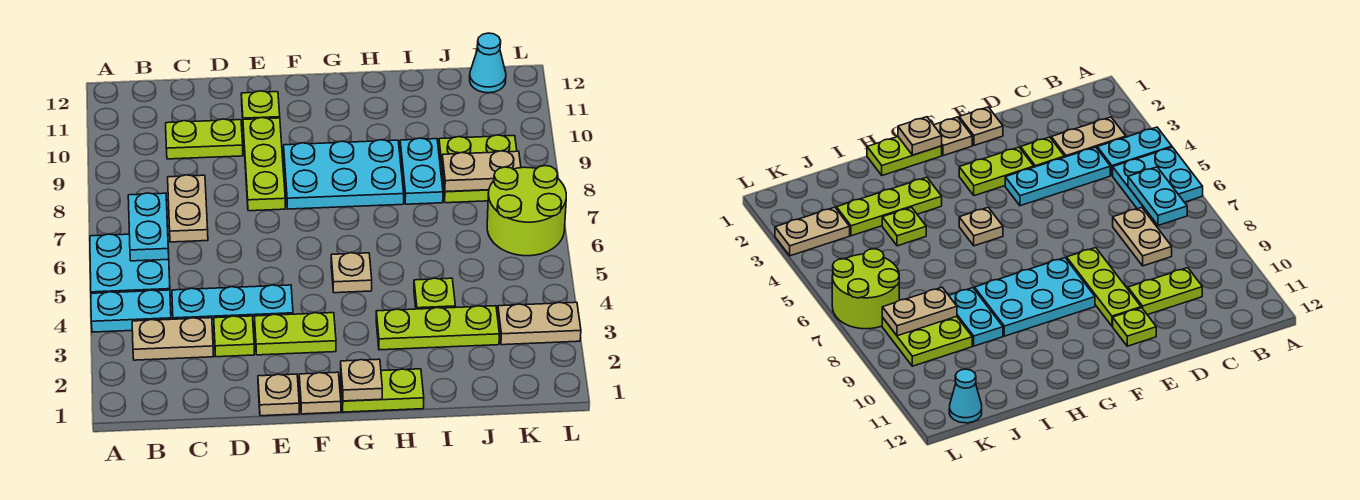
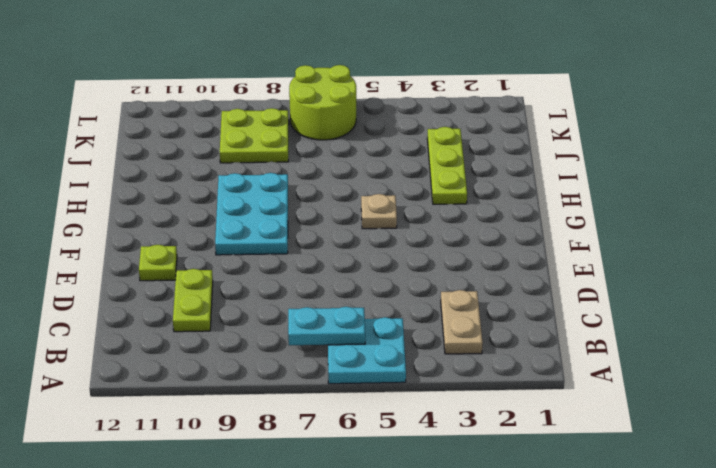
none -> cyan plate A4:B4 level 1
none -> cyan plate C4:E4 level 1
none -> tan plate C7:C8 level 1

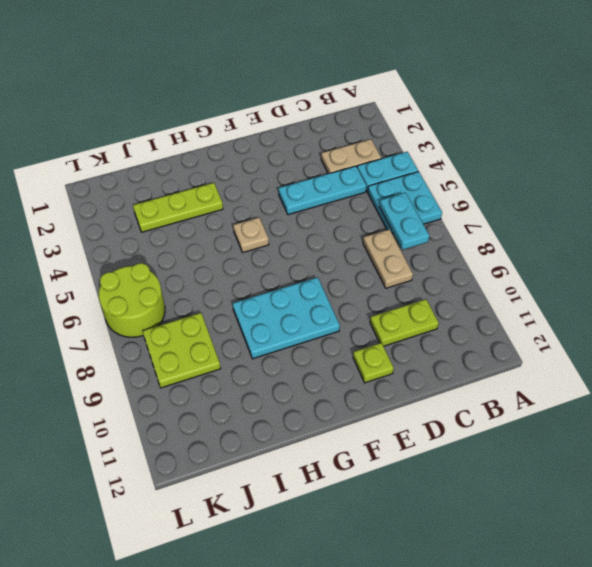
none -> lime plate D3 level 1
none -> tan plate E1 level 1
none -> lime plate E3:F3 level 1

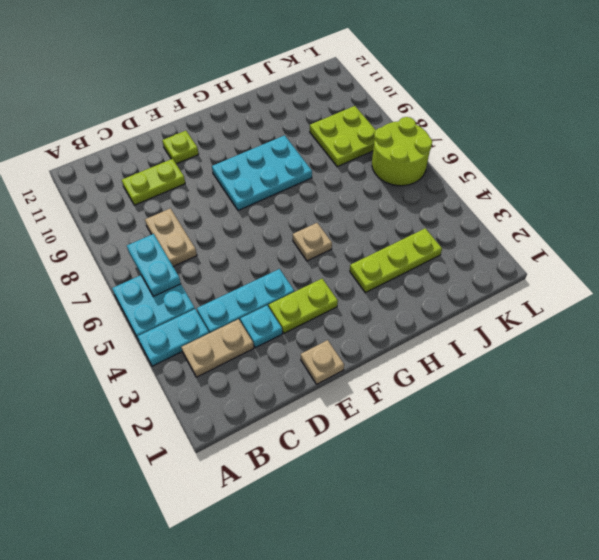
cyan plate D3 level 1 -> lime plate D3 level 1
none -> lime plate E8:E10 level 1
none -> tan plate F1 level 1
none -> lime plate G1:H1 level 1

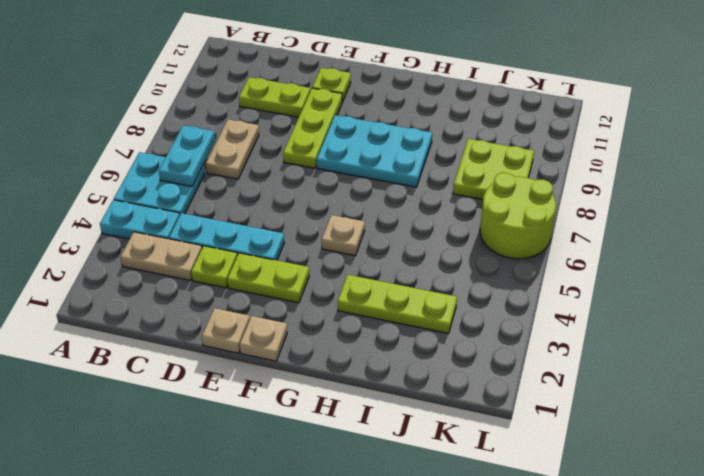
none -> lime plate G1:H1 level 1
none -> lime plate I4 level 1
none -> cyan plate I8:I9 level 1

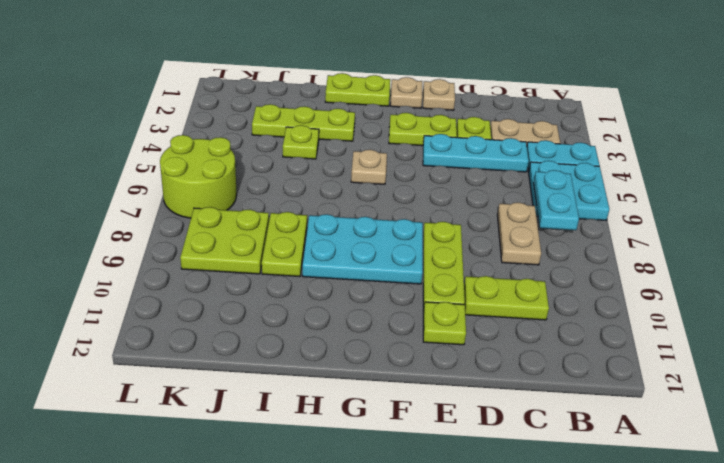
lime plate I8:I9 level 1 -> cyan plate I8:I9 level 1
none -> tan plate K3:L3 level 1
none -> cyan cone K12 level 1
none -> tan plate G1 level 2

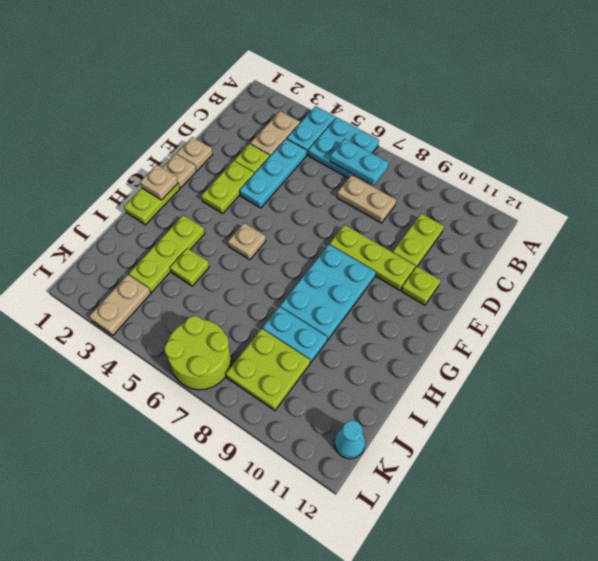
none -> tan plate J8:K8 level 2

